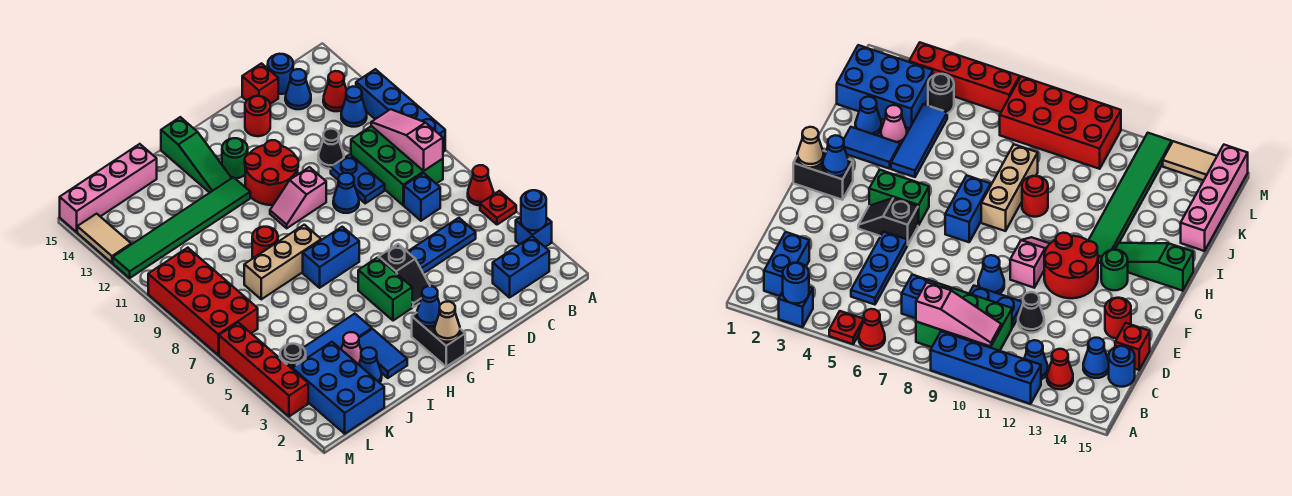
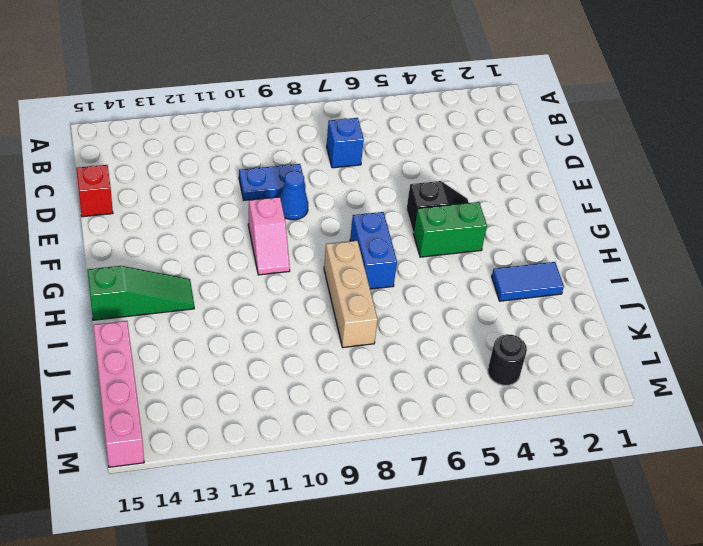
none -> blue brick A3 level 1
none -> red plate A5 level 1
none -> red cone A6 level 1
none -> blue brick A9:A12 level 1

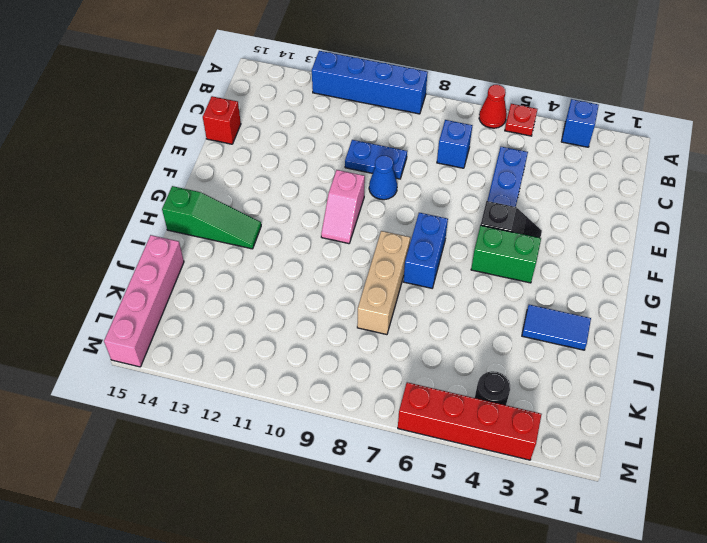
none -> blue brick B2:C2 level 1
none -> green brick B8:C10 level 1
none -> blue cone B12 level 1
none -> red cone B13 level 1

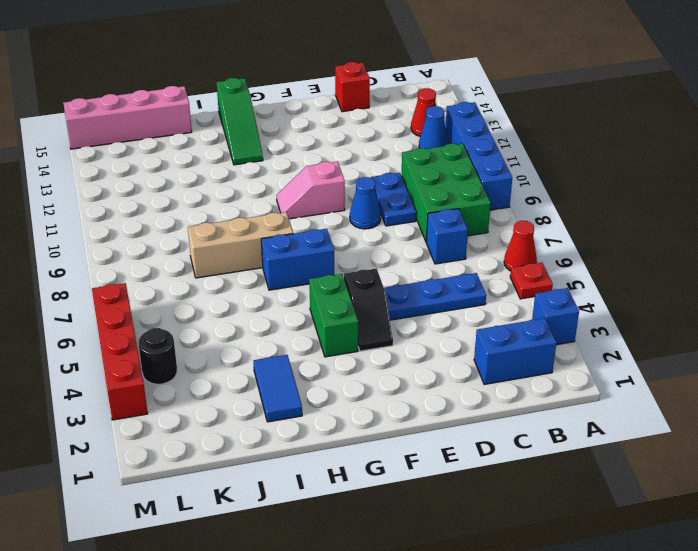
none -> blue cone C14 level 1
none -> blue round brick C15 level 1
none -> black cone D11 level 1
none -> red round brick E14 level 1

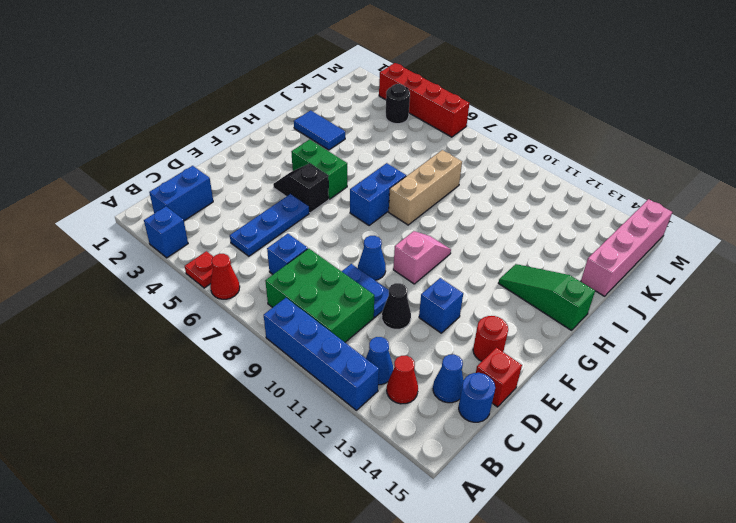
blue brick E12 level 1 -> none
none -> red round brick F11:G12 level 1
none -> black brick G1:G2 level 1
none -> green round brick G13 level 1
none -> green tile H12:M12 level 1

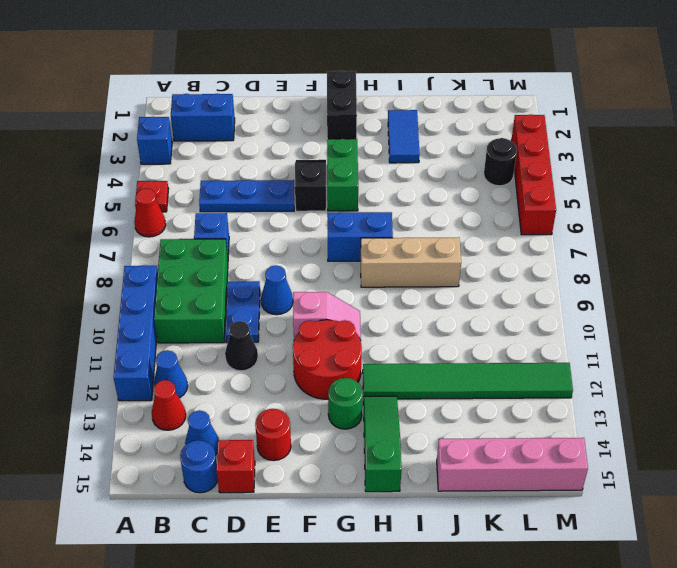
none -> blue tile I4:K4 level 1
none -> red round brick I9 level 1
none -> blue cone J2 level 1
none -> pink cone J3 level 1

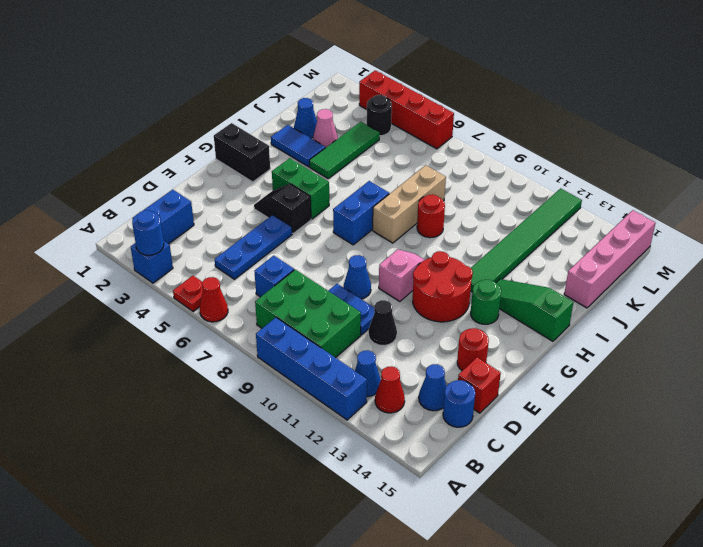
green tile I4:K4 level 1 -> blue tile I4:K4 level 1
none -> blue brick K1:L3 level 1
none -> red brick L7:M10 level 1
none -> tan tile M13:M14 level 1
none -> pink slope B8:B10 level 2 top 8

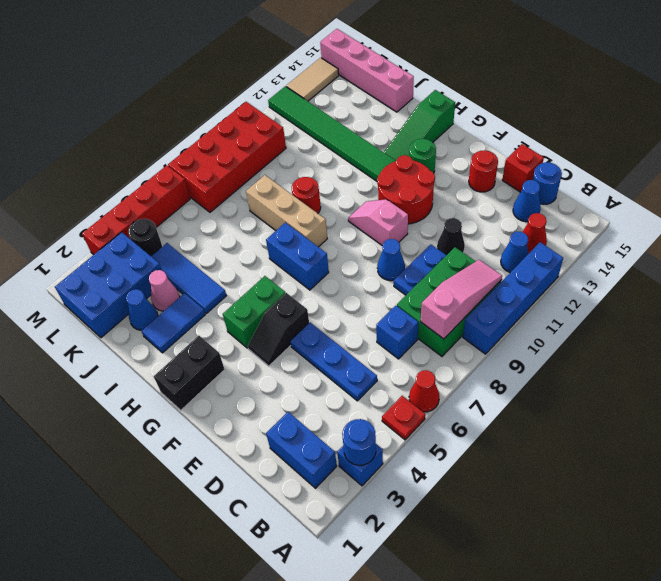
none -> tan cone G1 level 2
none -> blue cone G2 level 2

